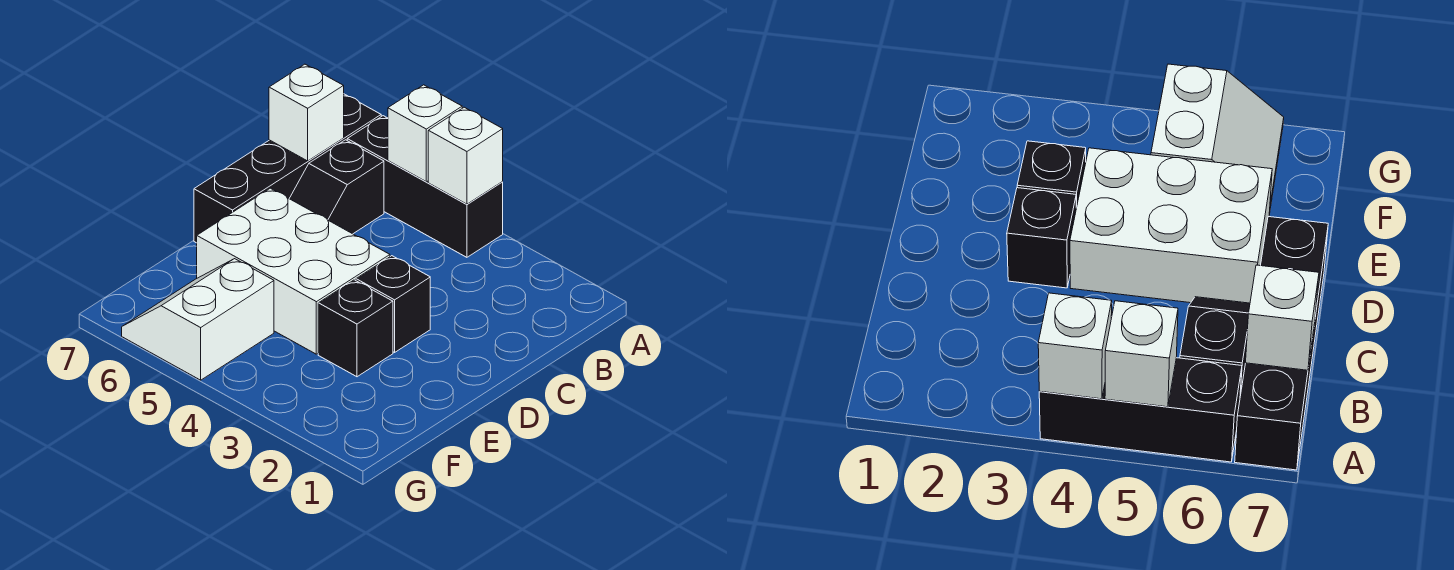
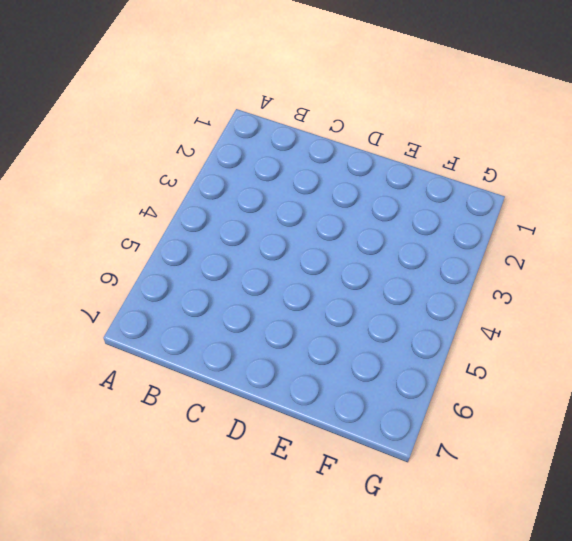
none -> black brick A4:A6 level 1
none -> black brick A7:D7 level 1

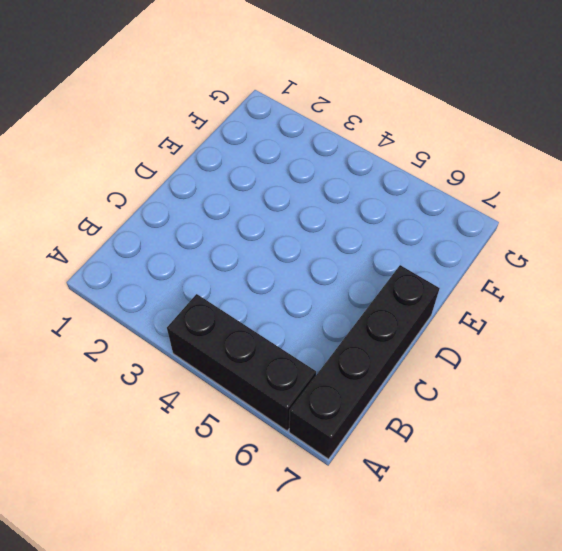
none -> black slope B6:C6 level 1 top B
none -> black brick D3 level 1

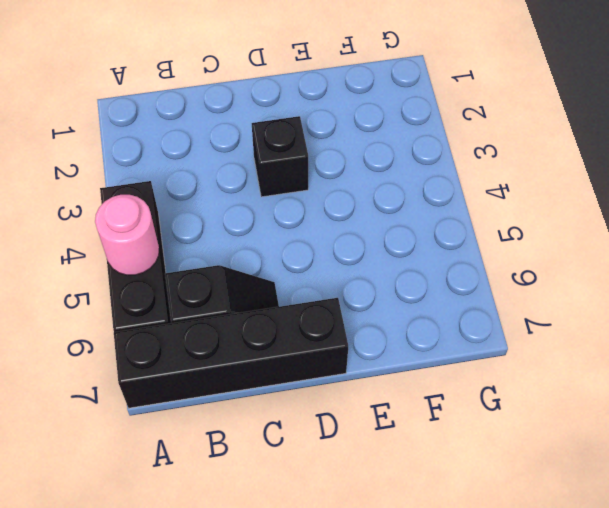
pink round brick A5 level 2 -> white brick A5 level 2
none -> white brick D4:E6 level 1
none -> black brick E3 level 1

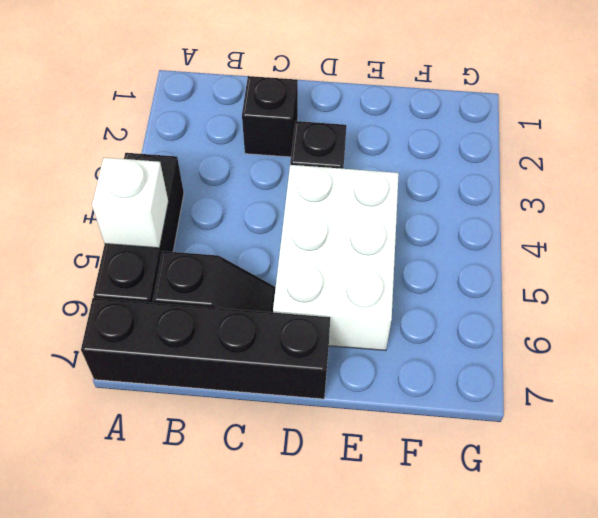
black brick C2 level 1 -> black brick E3 level 1
none -> white slope F5:G6 level 1 top 5
none -> white brick A4 level 2

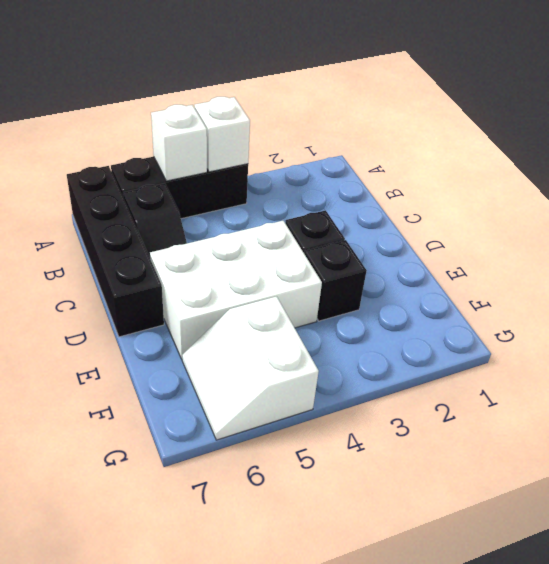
none -> white brick B7 level 2

